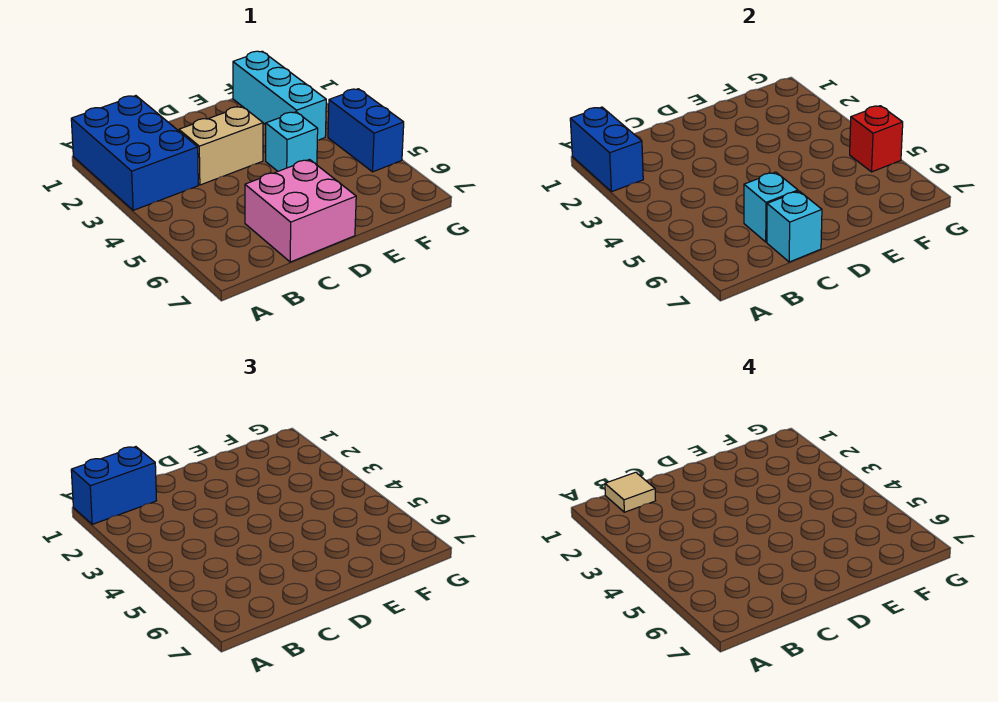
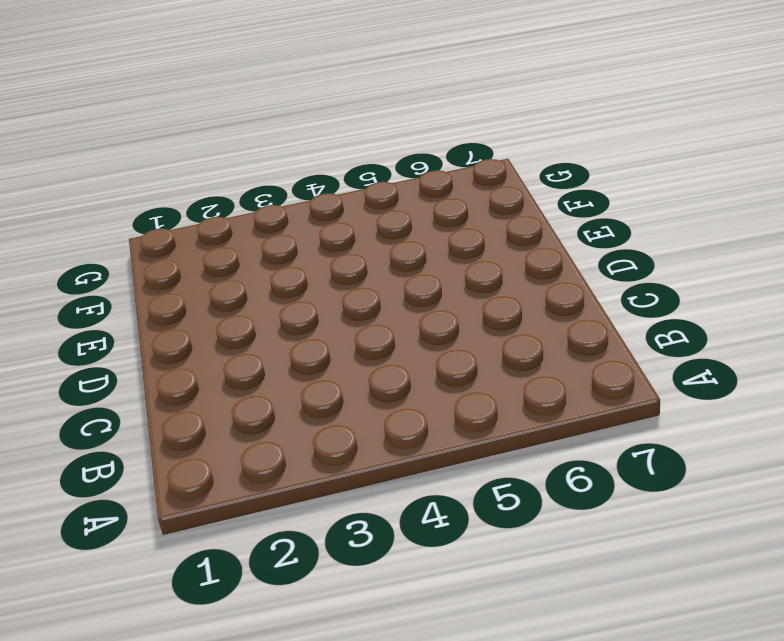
none -> blue brick A1:B3 level 1
none -> tan brick C3:D3 level 1
none -> pink brick C6:D7 level 1

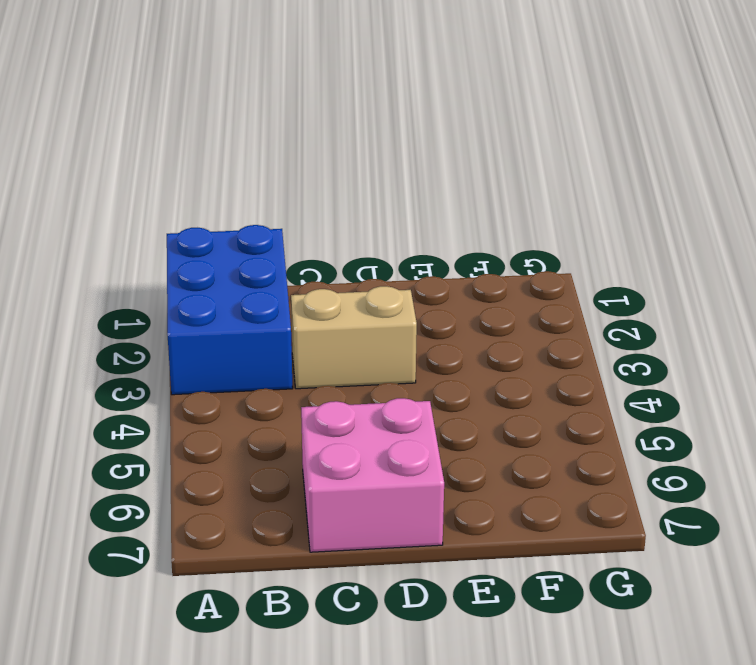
none -> cyan brick E4 level 1
none -> cyan brick F1:F3 level 1
none -> blue brick G4:G5 level 1

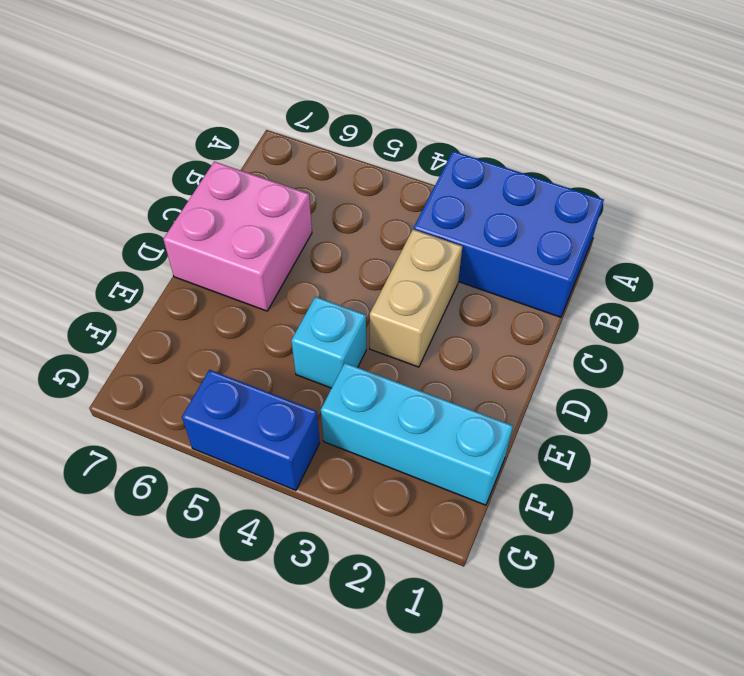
none -> blue brick A1:A2 level 2
none -> cyan brick C6 level 2
none -> cyan brick C7 level 2

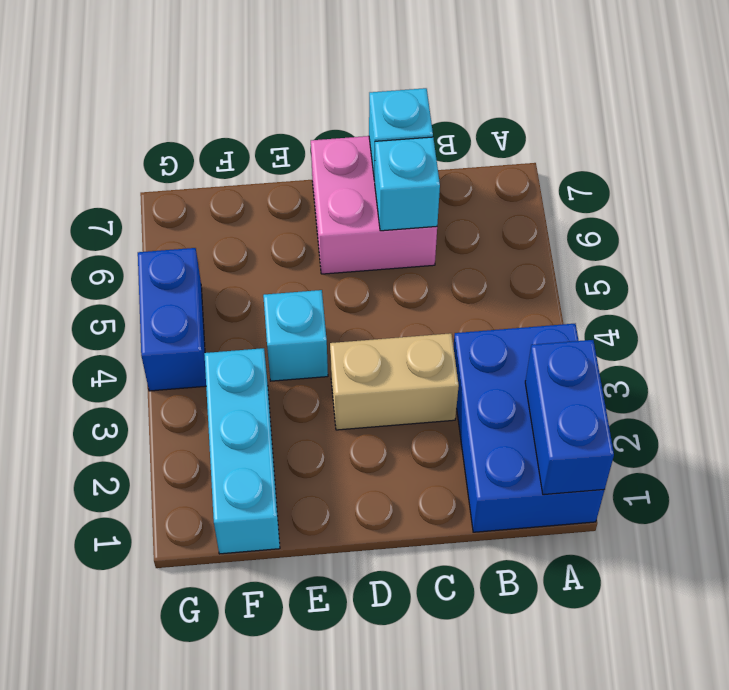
none -> red brick G5 level 2
none -> blue brick A1:B1 level 3
none -> tan tile B1 level 4

